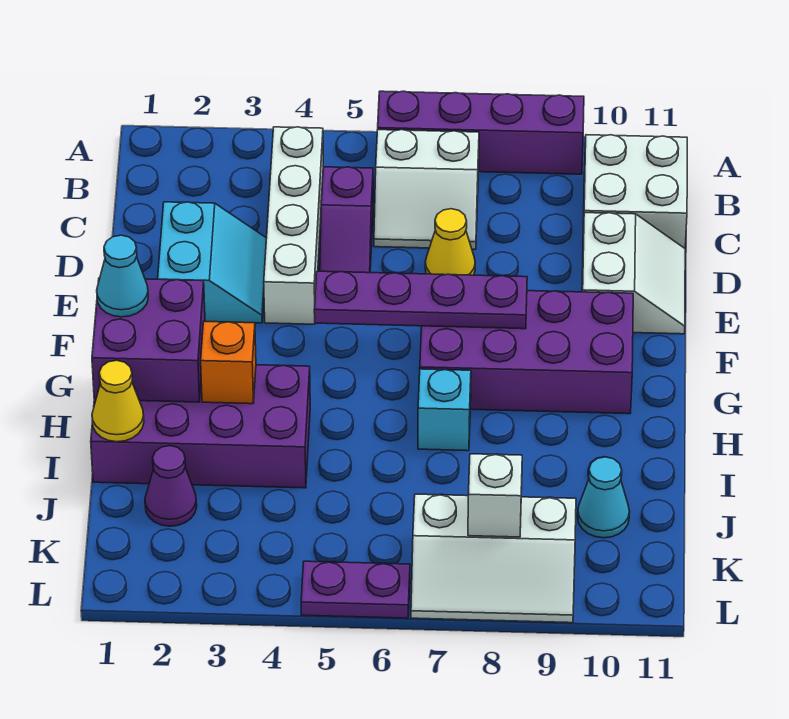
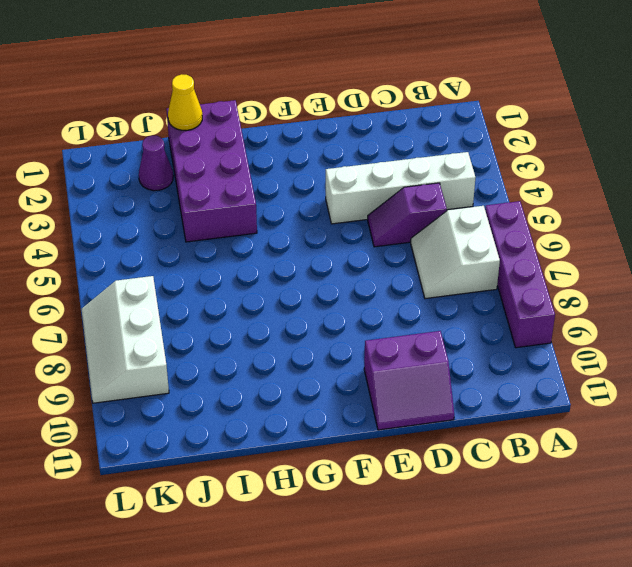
purple slope D10:E11 level 1 top 10 -> white slope D10:E11 level 1 top 10
none -> white brick B10:C11 level 1
none -> cyan slope D2:E3 level 1 top 2
none -> yellow cone D7 level 1

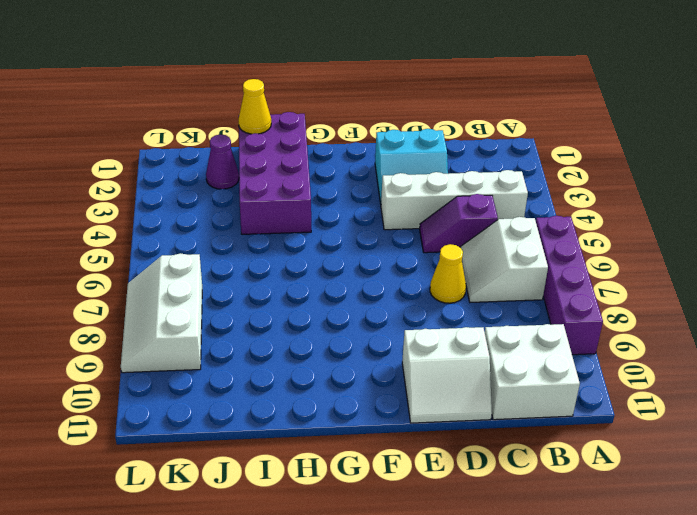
none -> purple brick F7:G10 level 1
none -> cyan brick H7 level 1
none -> cyan cone J10 level 1

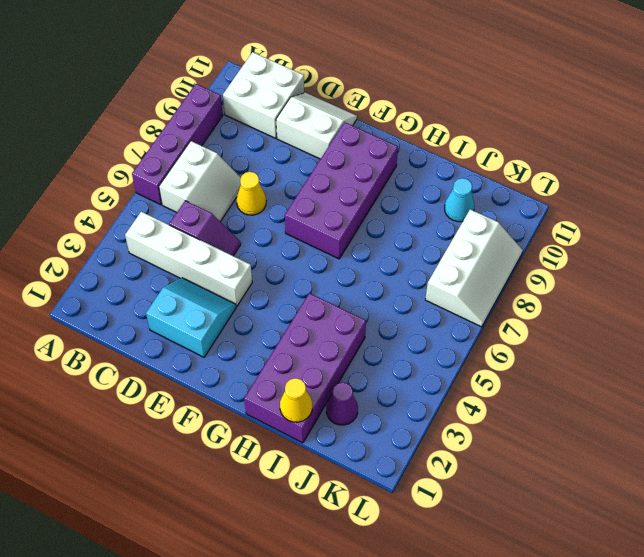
none -> cyan brick H7 level 1
none -> purple plate L5:L6 level 1
none -> purple plate F5:F8 level 2

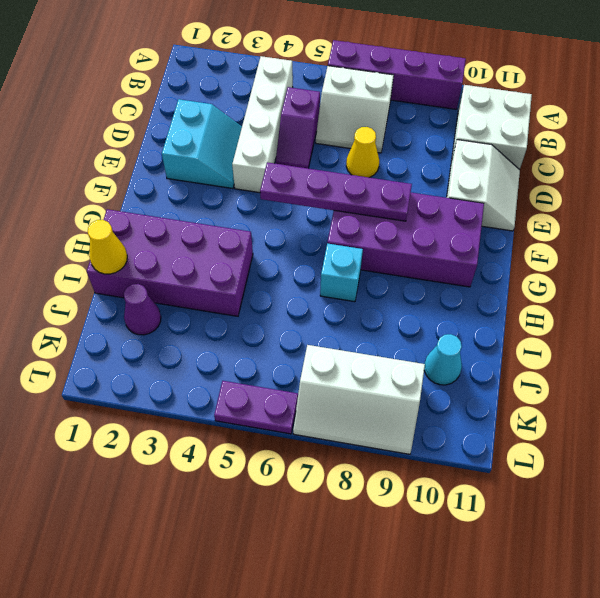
none -> purple brick G1:H2 level 2
none -> orange brick H3 level 2
none -> white brick K8 level 2

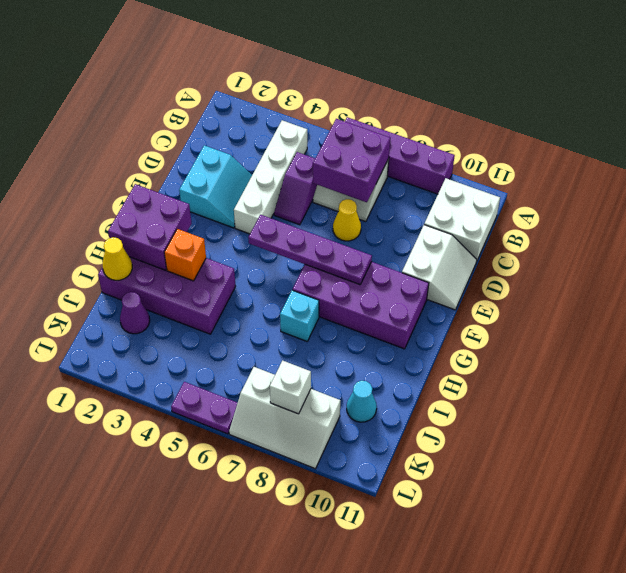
purple brick B6:C7 level 2 -> none
none -> cyan cone G1 level 3

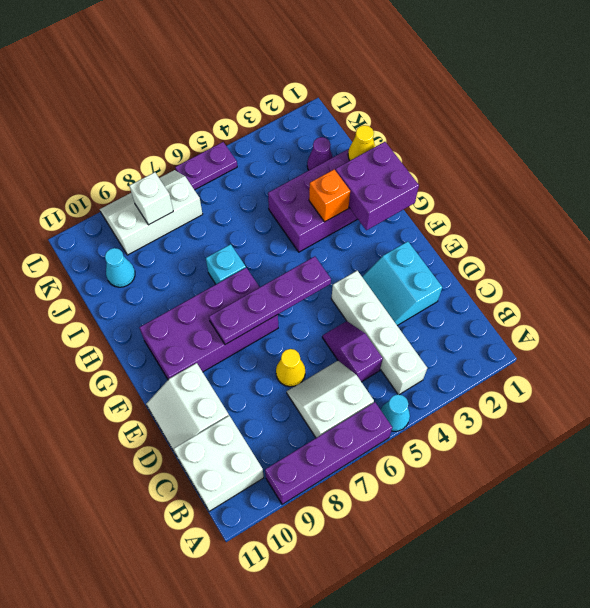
cyan cone A5 level 1 -> cyan cone G1 level 3

